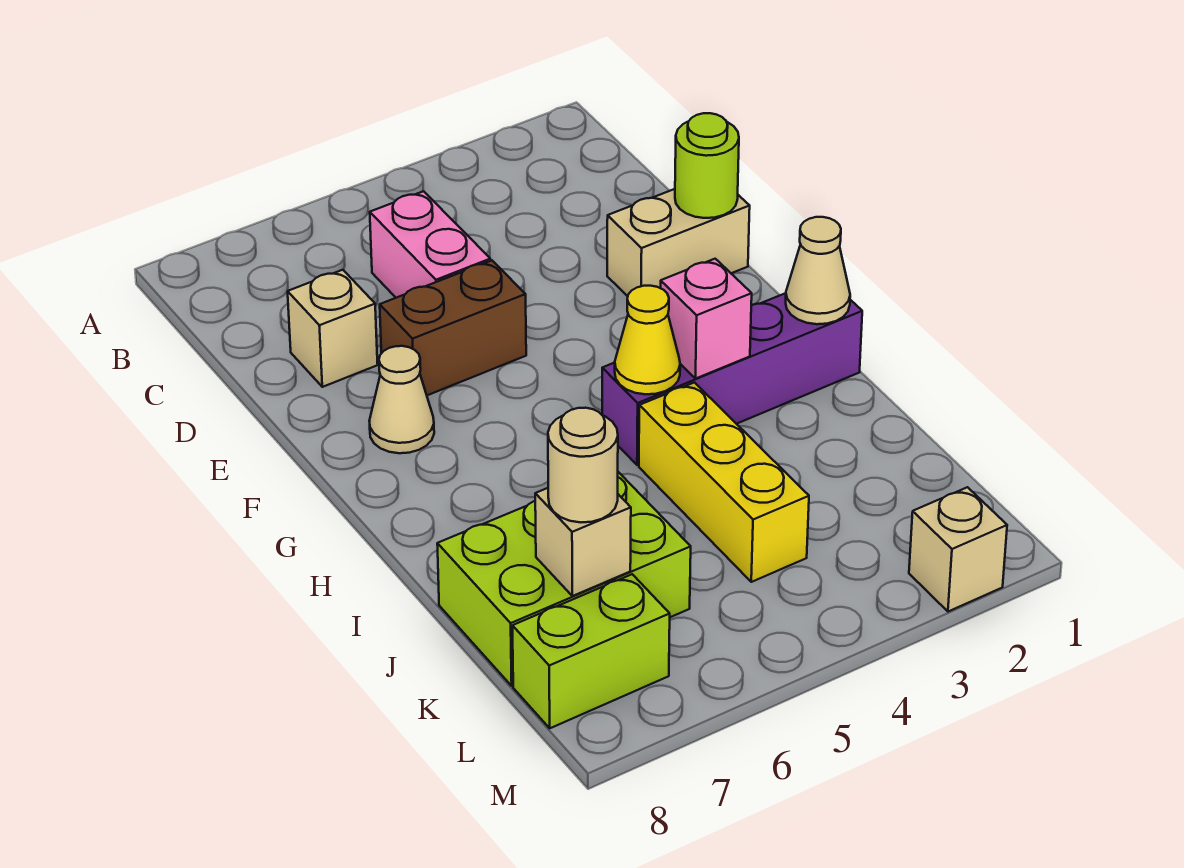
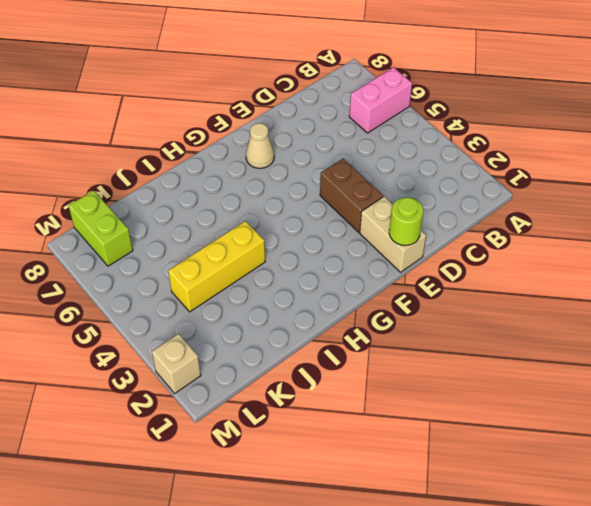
pink brick A6:B6 level 1 -> pink brick C5:D5 level 1
brown brick E3:E4 level 1 -> brown brick E5:E6 level 1
none -> tan brick D7 level 1
none -> purple brick H1:H4 level 1
none -> lime brick J6:K8 level 1

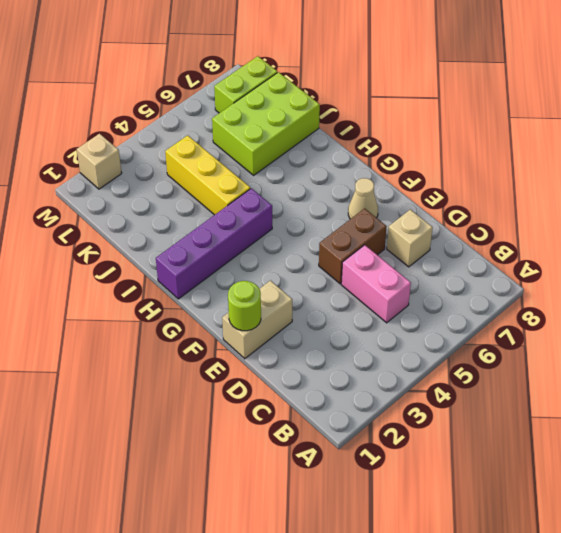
none -> tan cone H1 level 2
none -> pink brick H3 level 2
none -> yellow cone H4 level 2

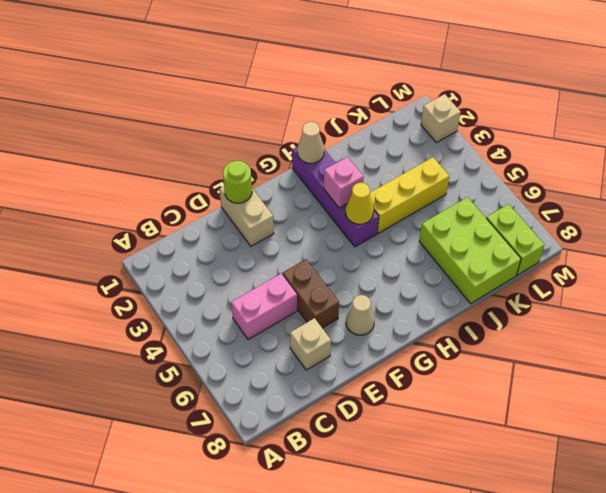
none -> tan brick K7 level 2
none -> tan round brick K7 level 3

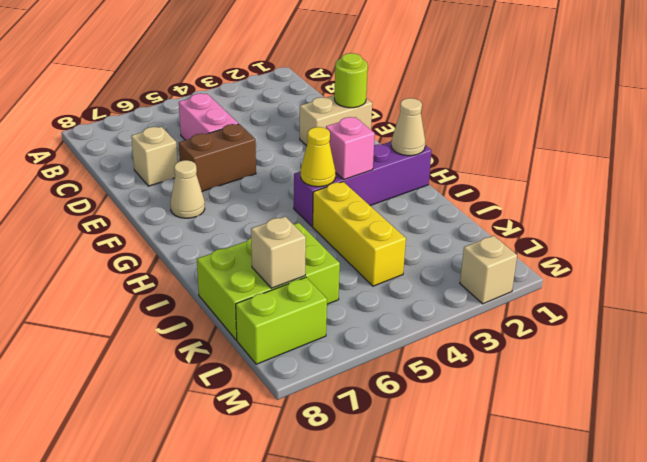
none -> tan round brick K7 level 3

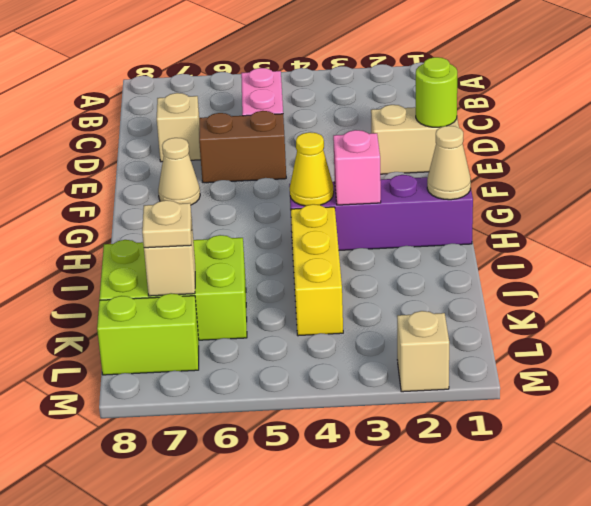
tan plate K7 level 3 -> tan round brick K7 level 3

